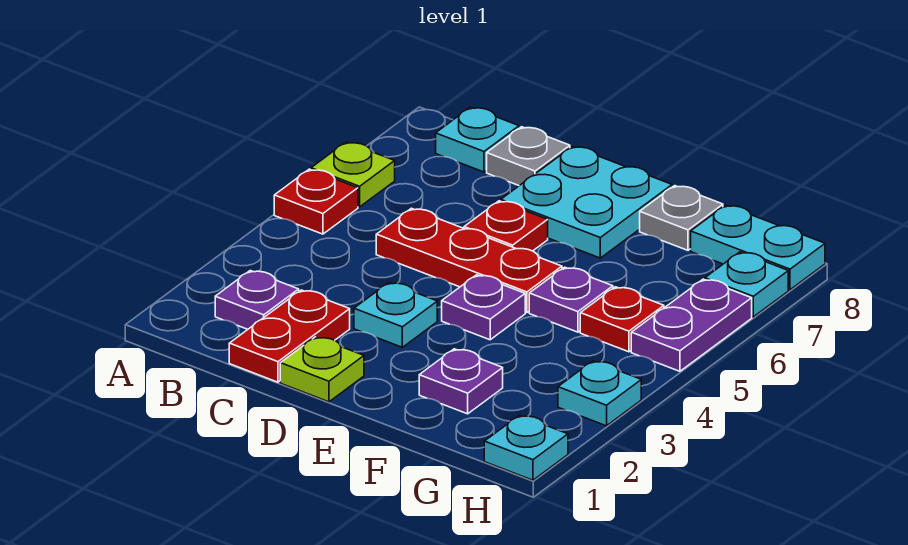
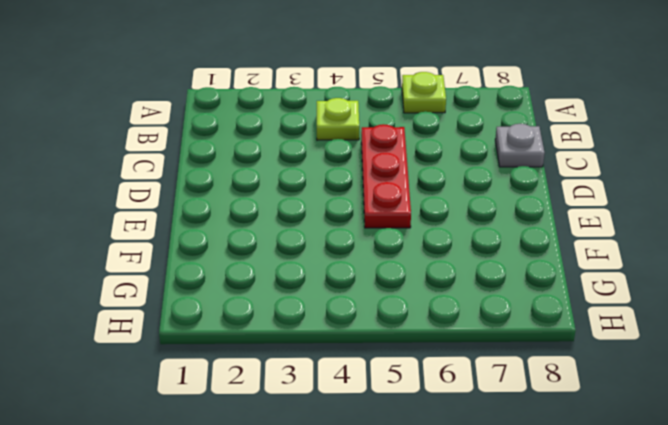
lime plate B4 level 1 -> lime plate D1 level 1
none -> red plate A5 level 1
none -> purple plate B2 level 1
none -> cyan plate B8 level 1

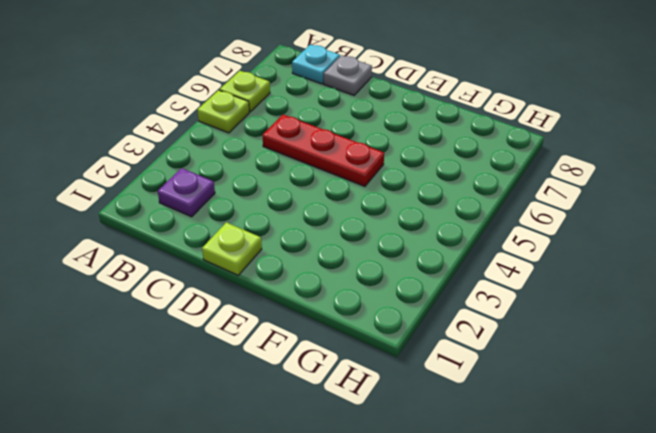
lime plate A5 level 1 -> red plate A5 level 1
none -> red plate C1:C2 level 1
none -> cyan plate D3 level 1
none -> red plate D6 level 1

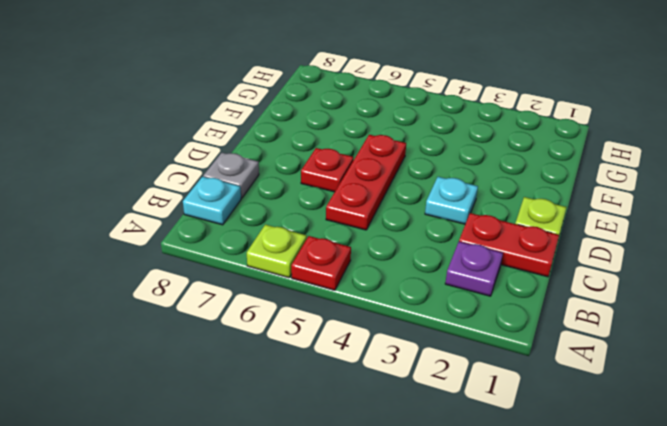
none -> cyan plate D7:E8 level 1
none -> purple plate E4 level 1
none -> purple plate F2 level 1

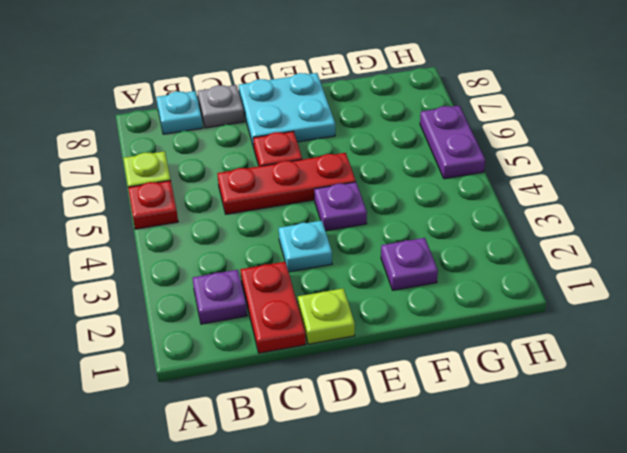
none -> purple plate F5 level 1
none -> grey plate F8 level 1
none -> red plate G5 level 1

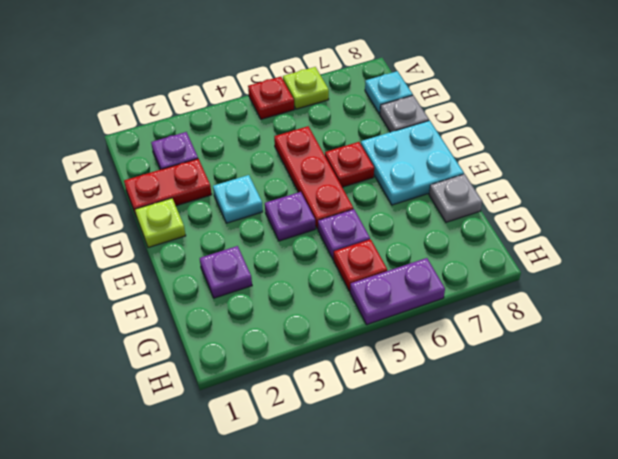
none -> cyan plate G8:H8 level 1
none -> cyan plate H1 level 1
none -> cyan plate H3 level 1

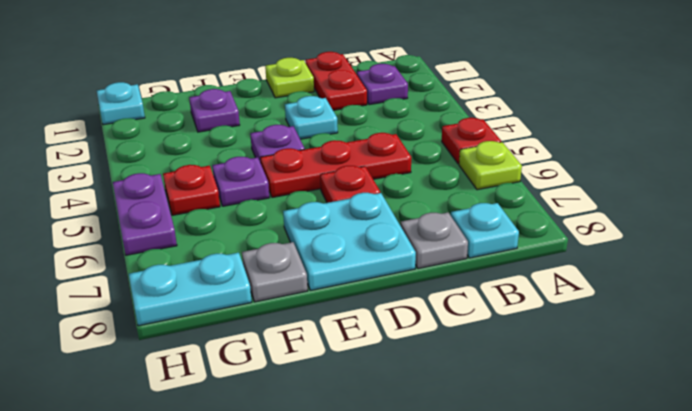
none -> cyan plate H3 level 1
none -> cyan plate H7 level 1

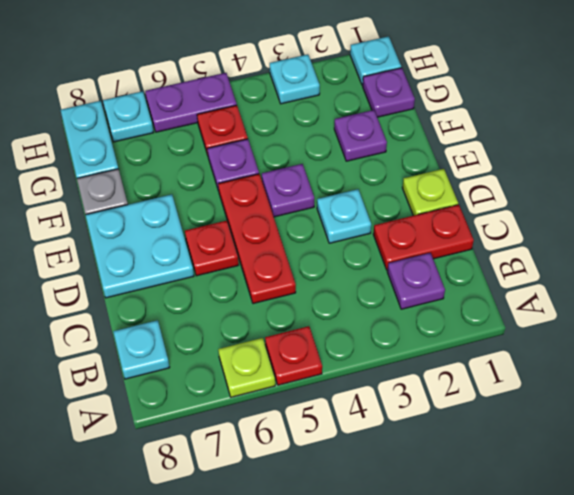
purple plate G1 level 1 -> none
none -> grey plate C8 level 1

